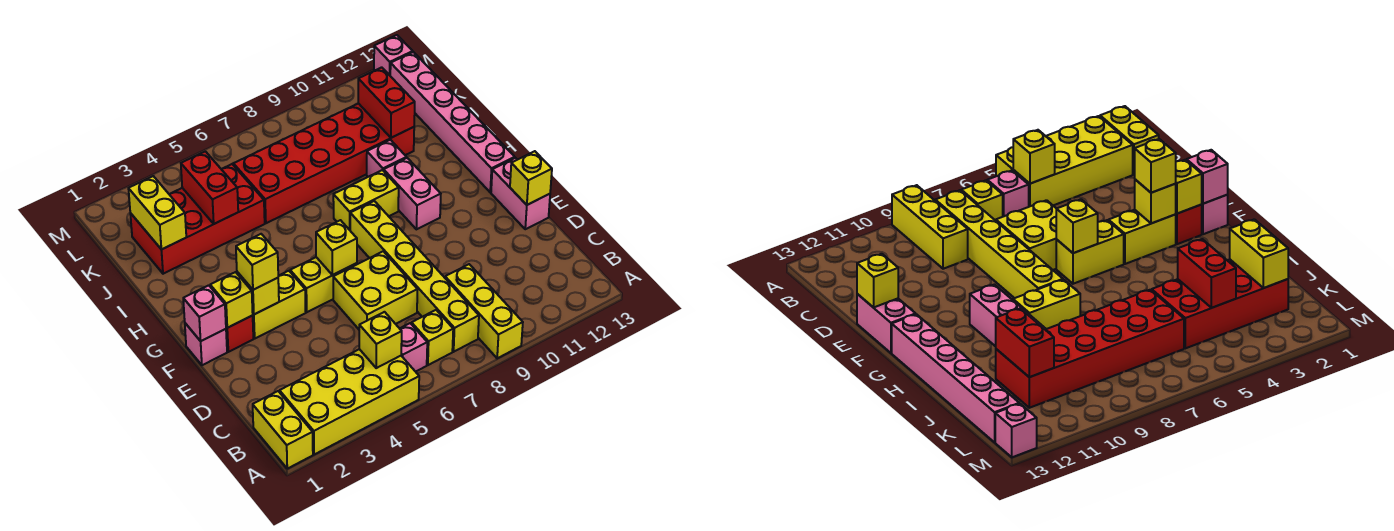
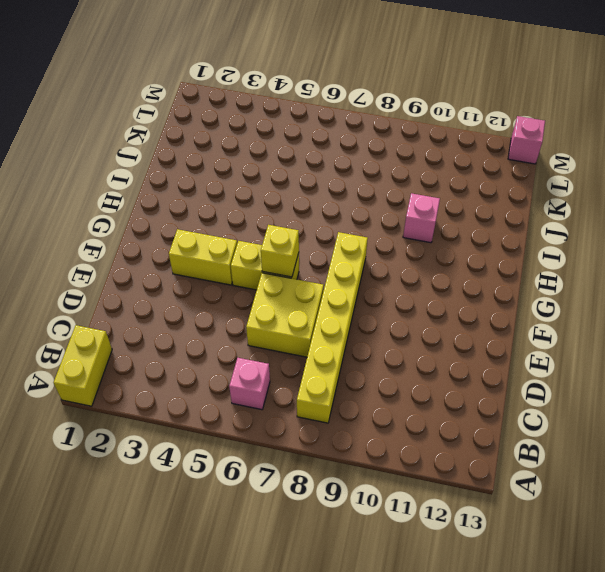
none -> yellow brick A2:B5 level 1
none -> yellow brick A9:C9 level 1
none -> yellow brick B7 level 1

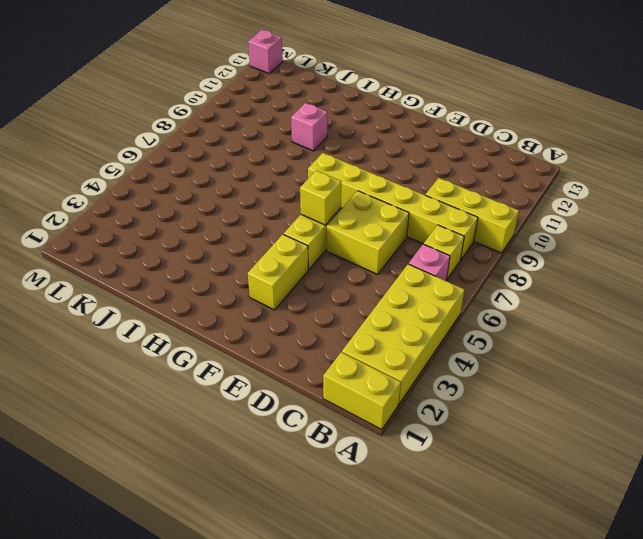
none -> pink brick E13:F13 level 1
none -> pink brick F1 level 1
none -> red brick F2 level 1

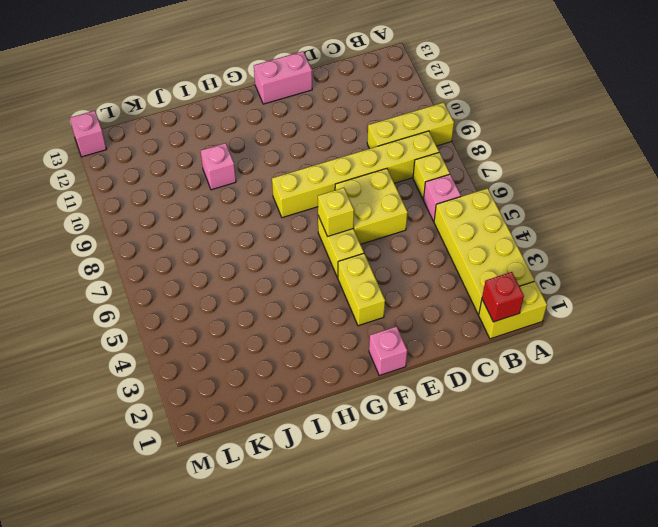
red brick B1 level 2 -> red brick F2 level 1
none -> pink brick G10:H10 level 1
none -> pink brick G13:L13 level 1
none -> yellow brick H8:H9 level 1

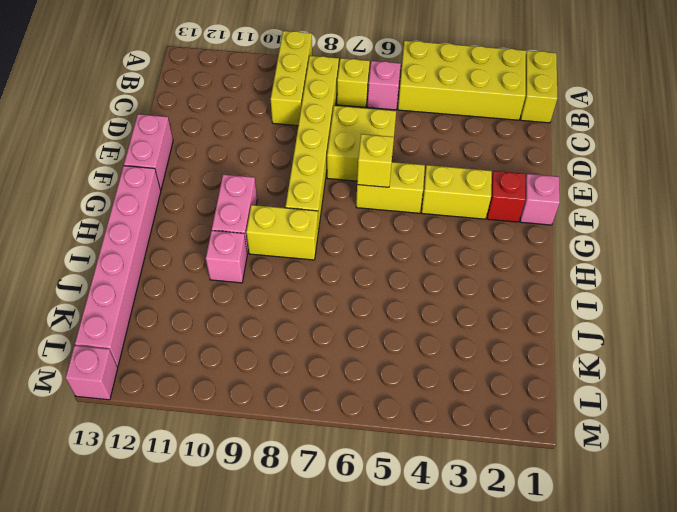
none -> red brick J2:K5 level 1
none -> red brick J6:K11 level 1
none -> yellow brick B5 level 2

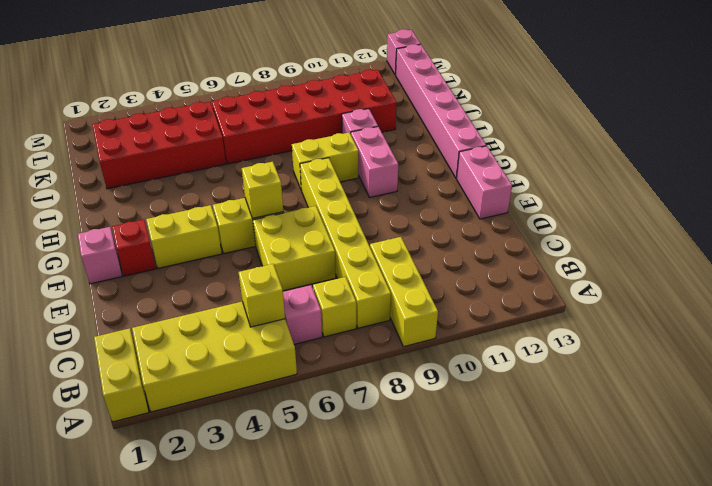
none -> yellow brick E13 level 2
none -> pink brick F1 level 2
none -> yellow brick F2 level 2

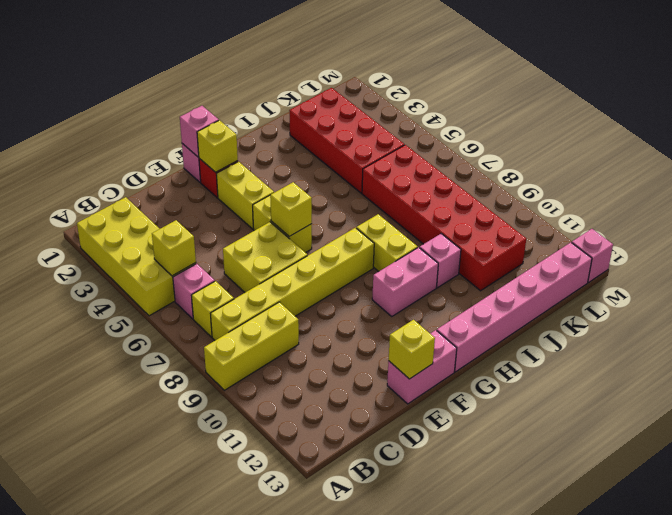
none -> yellow brick A1:B1 level 1
none -> yellow brick F3 level 2
none -> yellow brick J2:K2 level 2

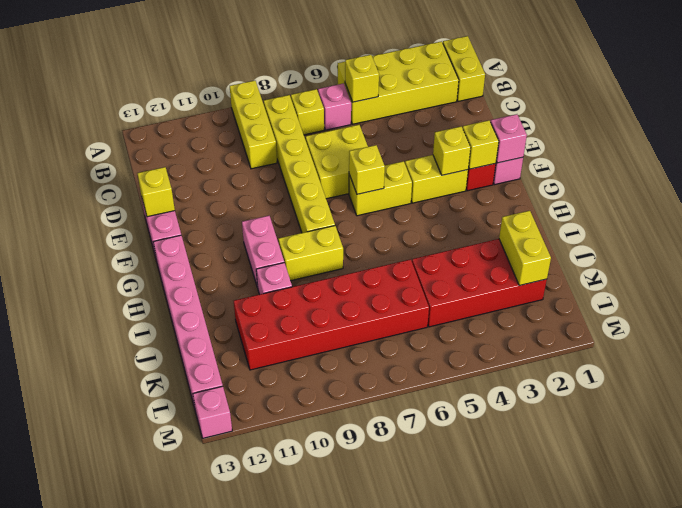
none -> red brick J4:K4 level 2
none -> red brick J11:K11 level 2
none -> yellow brick F3 level 3

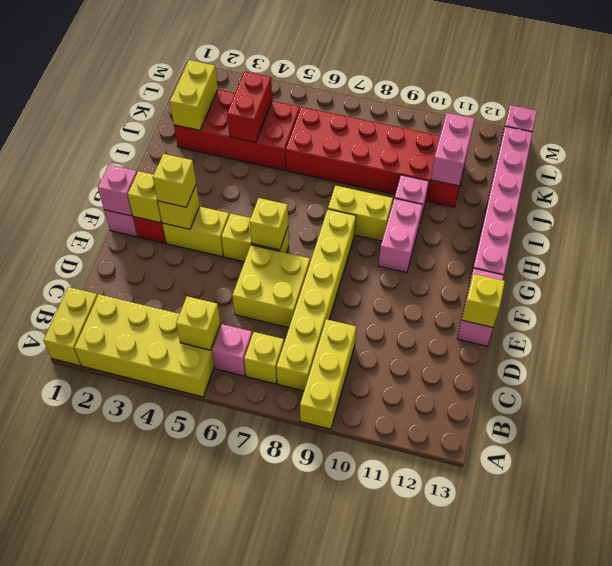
pink brick J11:K11 level 2 -> red brick J11:K11 level 2

